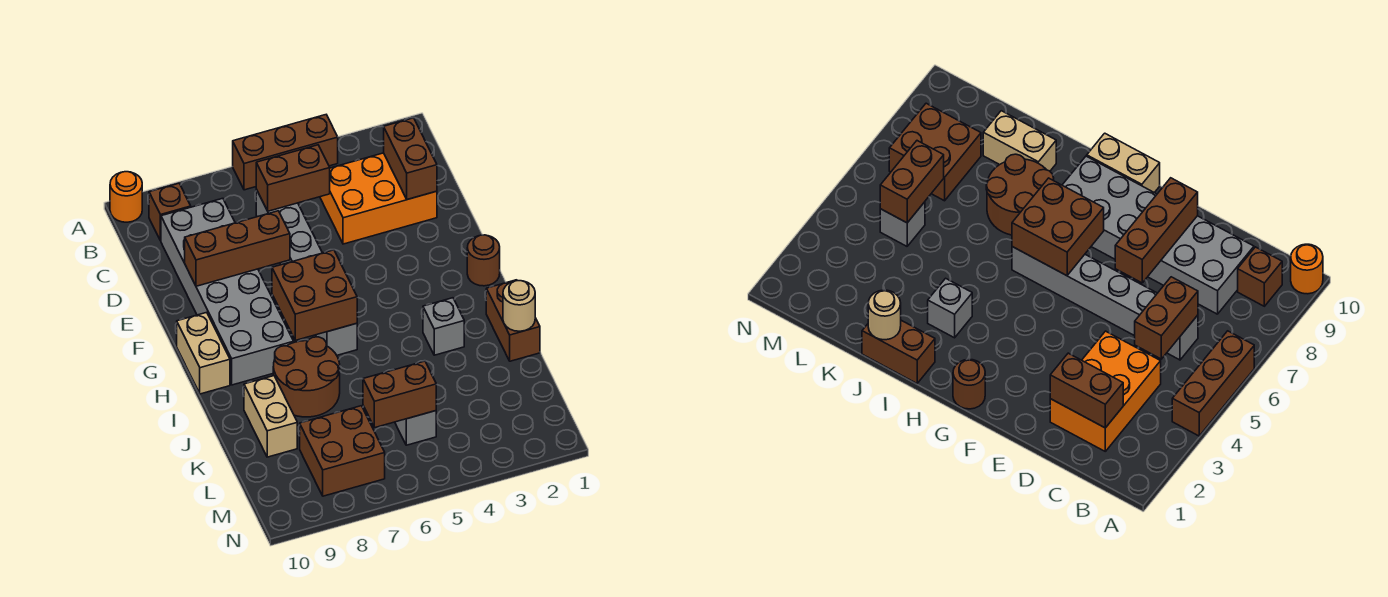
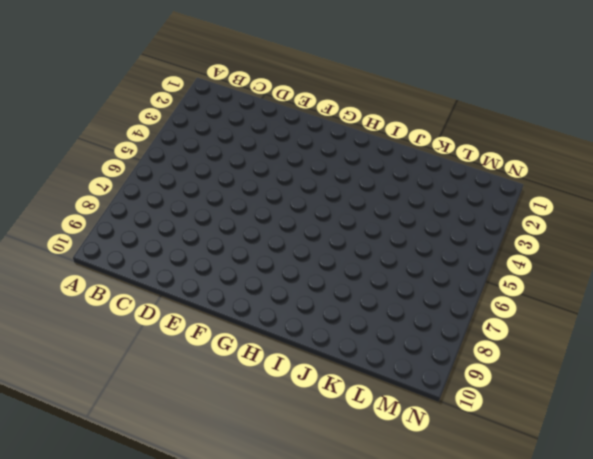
none -> brown brick A4:A6 level 1
none -> orange round brick A10 level 1
none -> brown brick B9 level 1

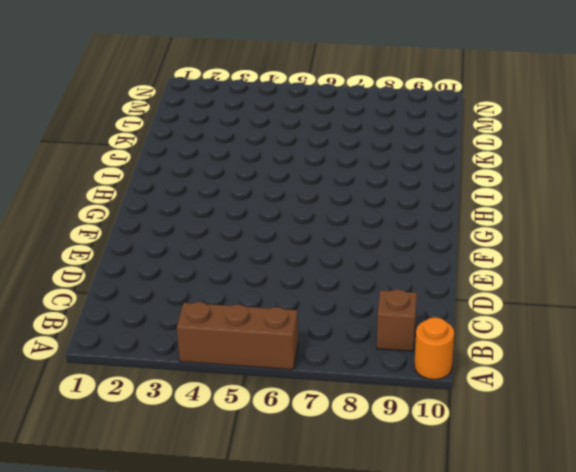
none -> orange brick C2:D4 level 1
none -> grey brick C6:H6 level 1
none -> grey brick C8:H9 level 1

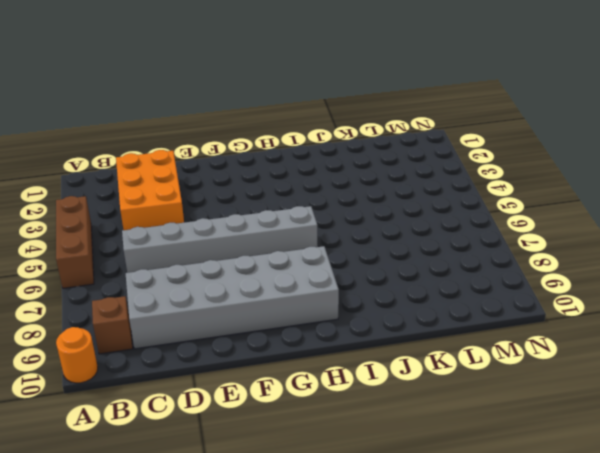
none -> brown round brick G1 level 1
none -> tan brick G10:H10 level 1
none -> brown brick I1:J1 level 1

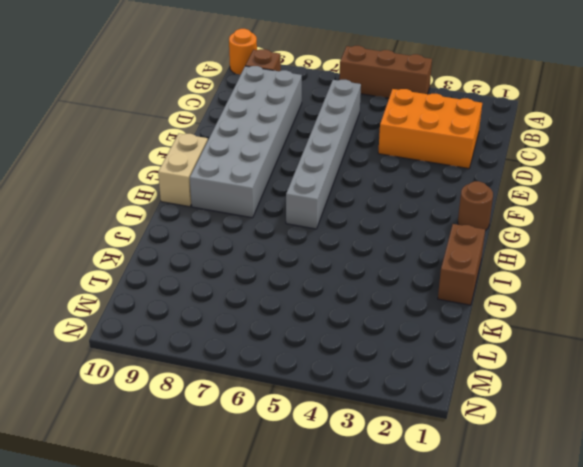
none -> grey brick I3 level 1
none -> brown round brick I7:J8 level 1
none -> tan brick J9:K9 level 1

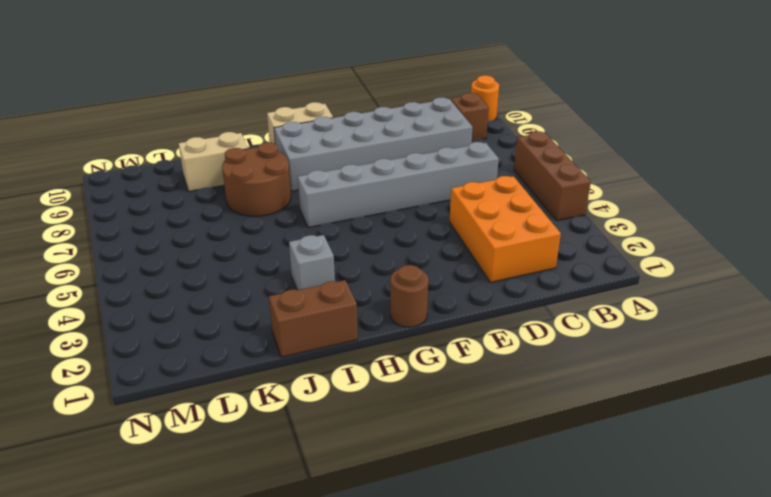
none -> grey brick L5 level 1
none -> brown brick L7:M8 level 1
none -> brown brick C2:D2 level 2

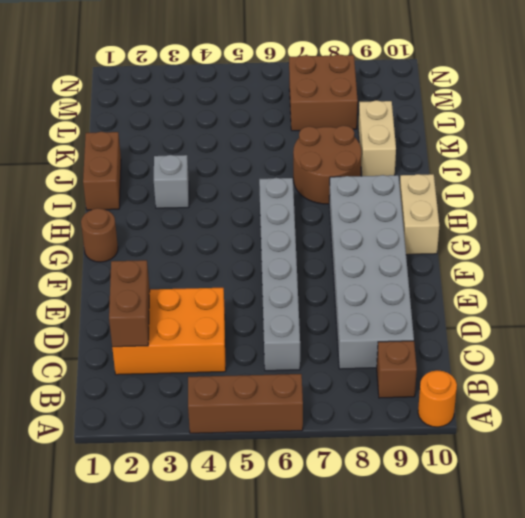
none -> grey brick L5 level 1
none -> brown brick C5:C6 level 2
none -> brown brick E7:E9 level 2

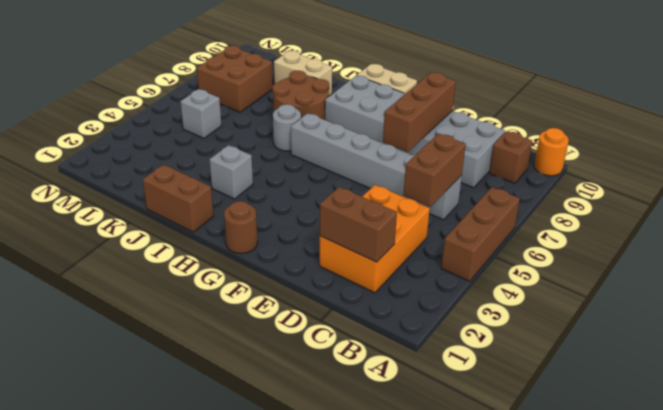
grey round brick I6 level 1 -> none
none -> brown brick G6:H7 level 2
none -> tan round brick J1 level 2
none -> brown brick L5:L6 level 2

